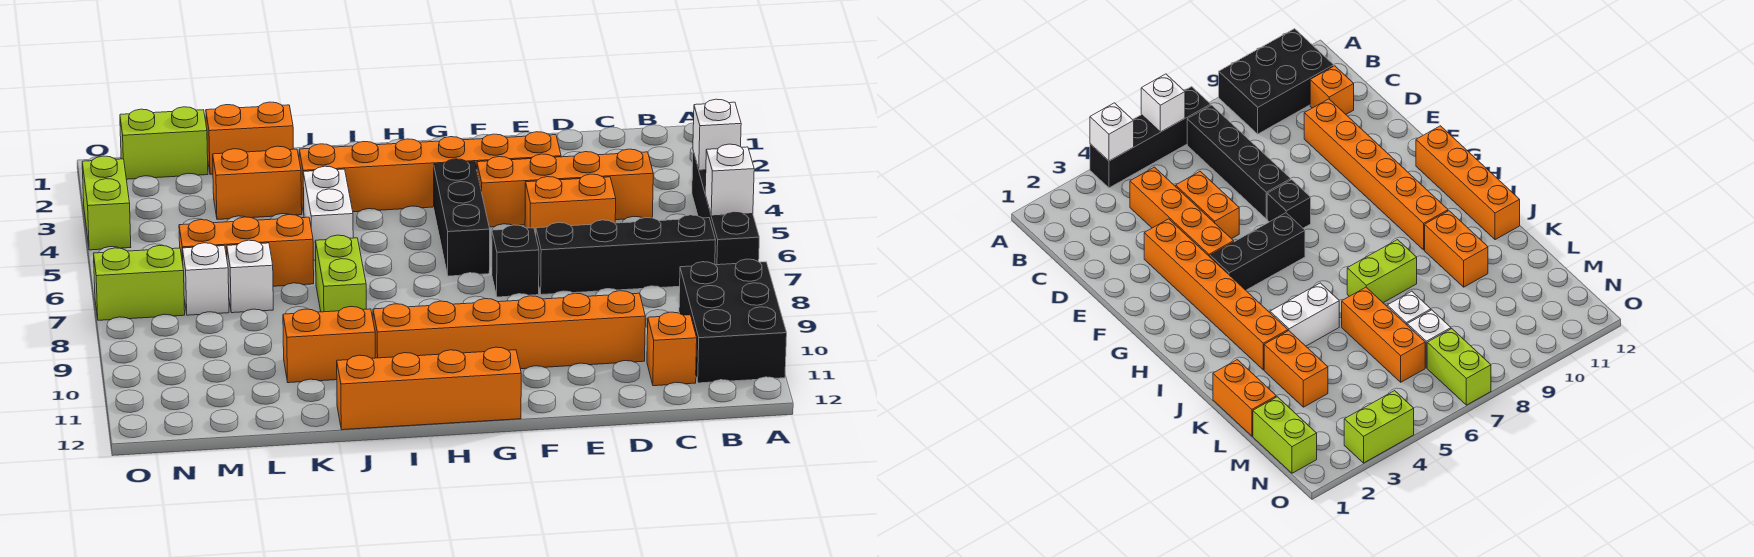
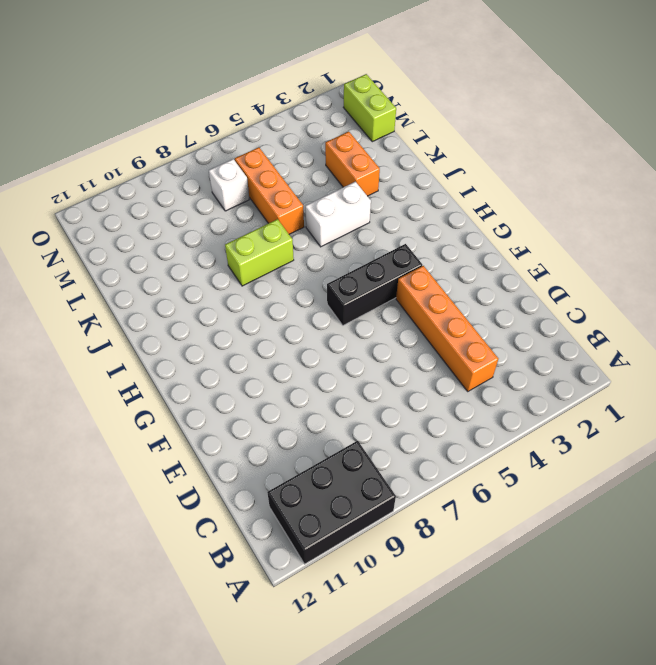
none -> black brick A4:A7 level 1
none -> black brick B7:E7 level 1
none -> orange brick C11 level 1

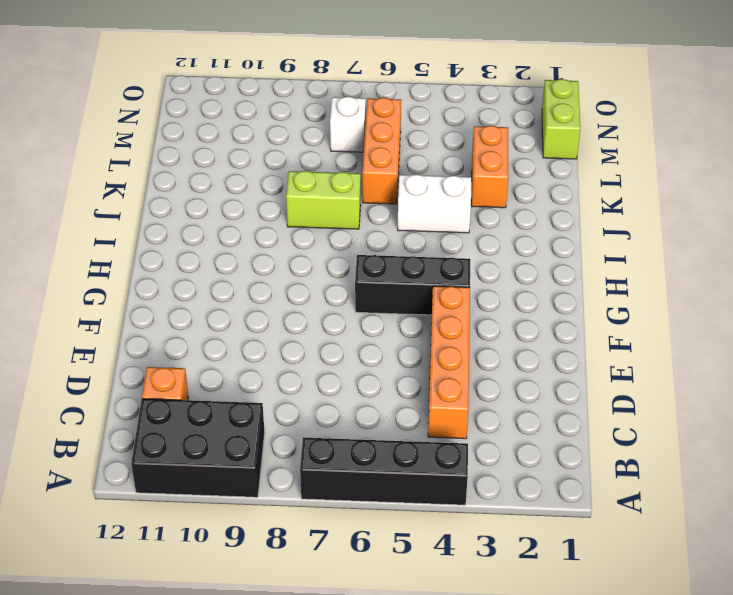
none -> black brick B7:E7 level 1
none -> orange brick D5:E5 level 1
none -> orange brick D10:I10 level 1

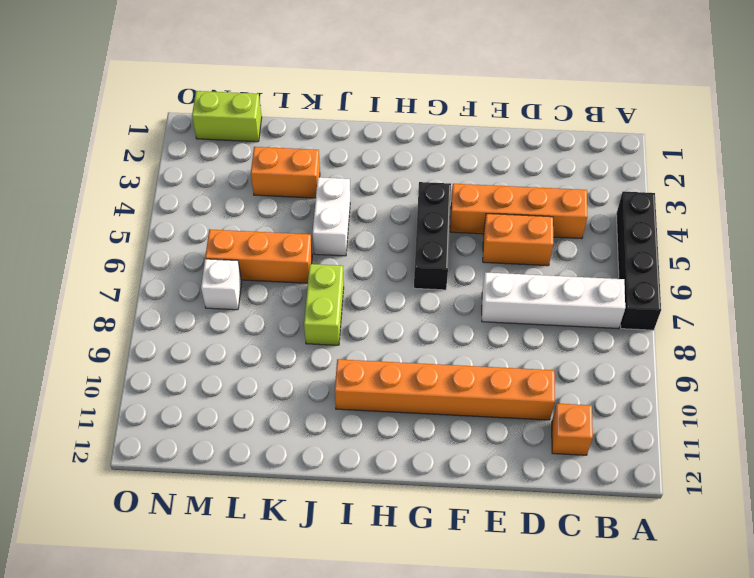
white brick B7:E7 level 1 -> black brick B7:E7 level 1
none -> black brick A9:B11 level 1
none -> orange brick E3:J3 level 1
none -> black brick F7 level 1

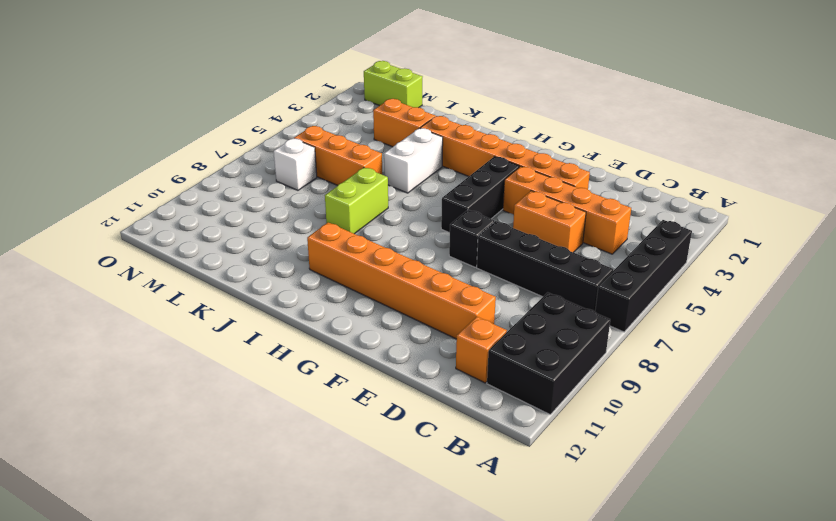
none -> orange brick G12:J12 level 1
none -> orange brick J10:K10 level 1
none -> orange brick K1:L1 level 1

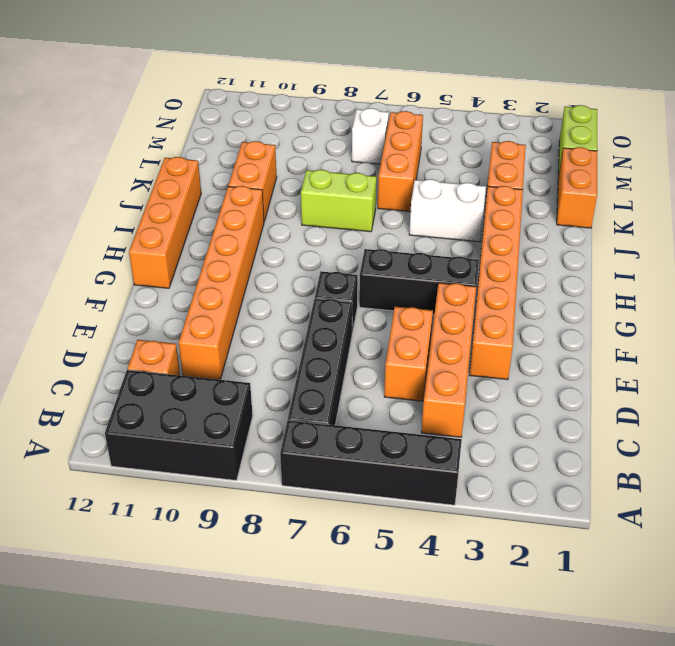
none -> white brick L7 level 1
none -> lime brick N7:O7 level 1
none -> lime brick O3:O4 level 1

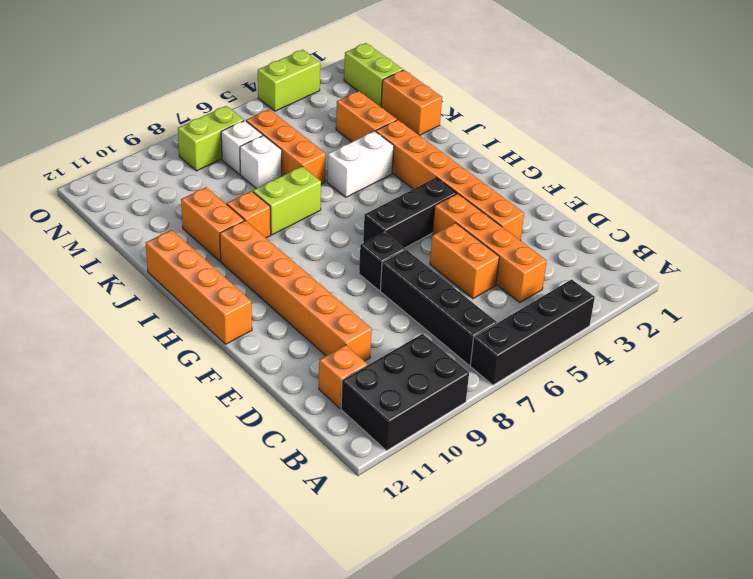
orange brick J9 level 1 -> none
lime brick N7:N8 level 1 -> lime brick N7:O7 level 1
none -> white brick A4 level 2
none -> white brick A6 level 2

